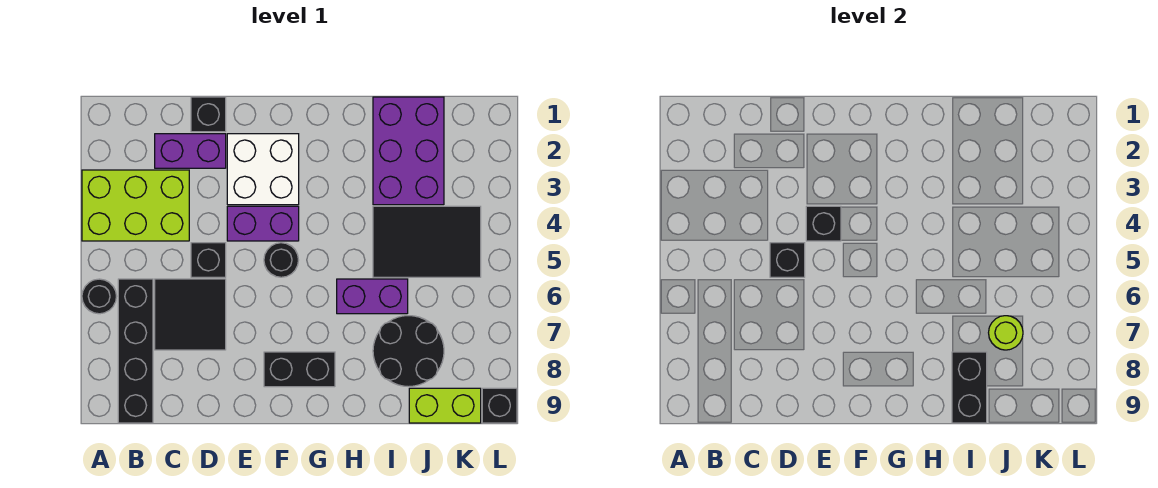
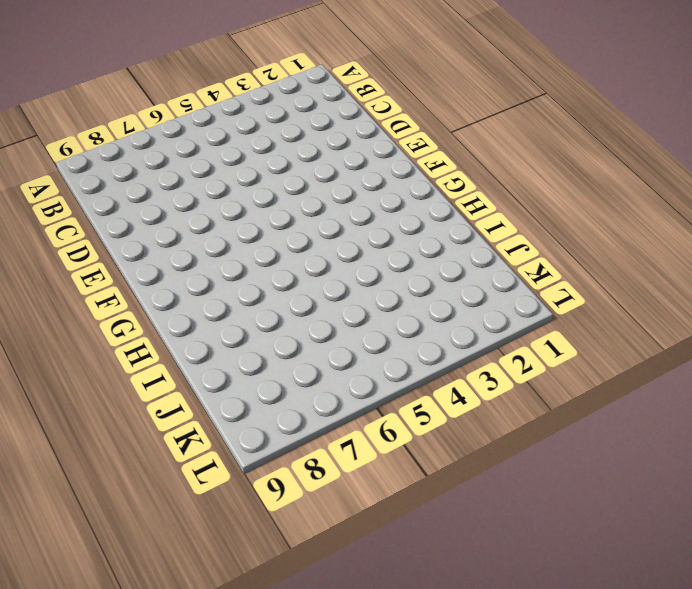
none -> lime brick A3:C4 level 1
none -> black round brick A6 level 1
none -> black brick B6:B9 level 1

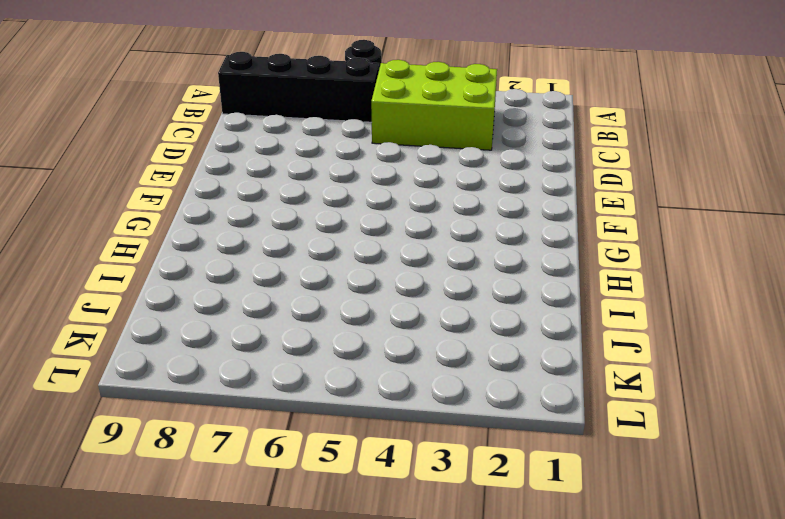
lime brick B3:C5 level 1 -> lime brick A3:C4 level 1
none -> purple brick C2:D2 level 1
none -> black tile C6:D7 level 1
none -> black brick D1 level 1

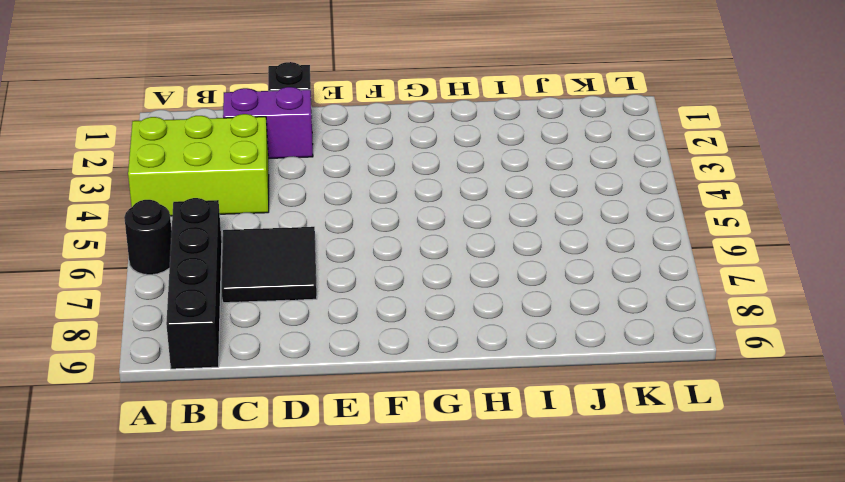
none -> black brick D5 level 1
none -> white brick E2:F3 level 1
none -> purple brick E4:F4 level 1

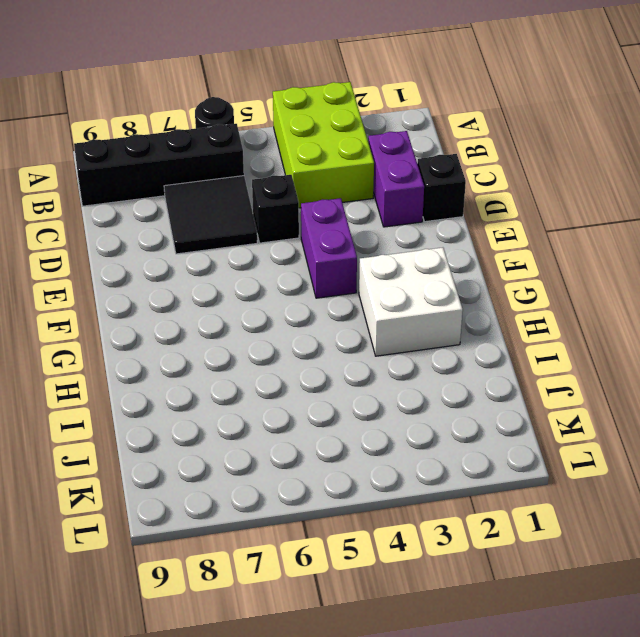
white brick G2:H3 level 1 -> white brick E2:F3 level 1
none -> black round brick F5 level 1
none -> black brick F8:G8 level 1
none -> purple brick H6:I6 level 1

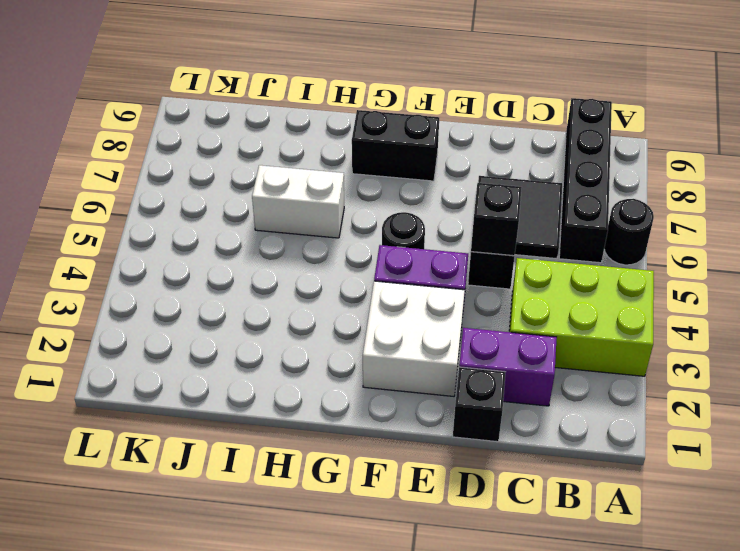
white brick H6:I6 level 1 -> purple brick H6:I6 level 1
none -> purple brick I1:J3 level 1
none -> black tile I4:K5 level 1
none -> black round brick I7:J8 level 1

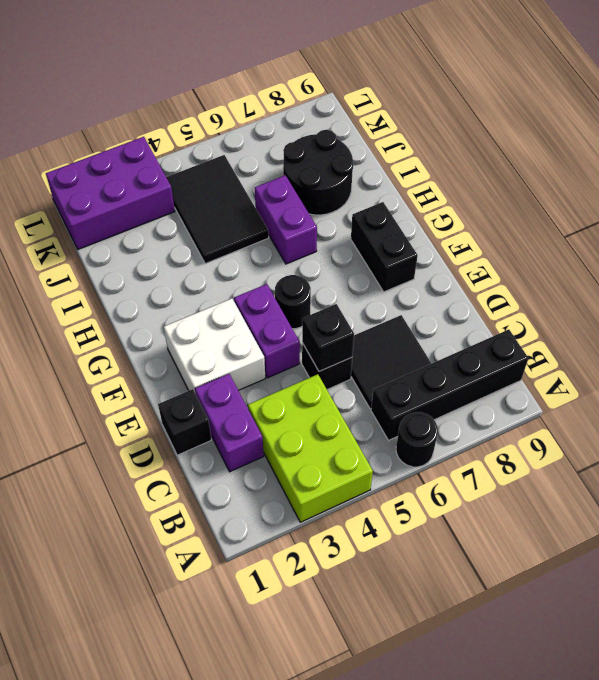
purple brick K1:L3 level 1 -> purple brick I1:J3 level 1
none -> lime brick J9:K9 level 1
none -> black brick L9 level 1
none -> black brick E4 level 2

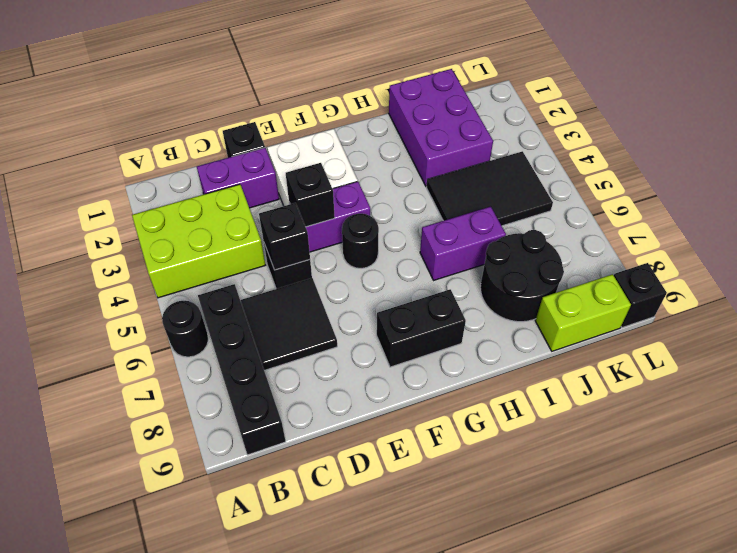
none -> black brick I8:I9 level 2
none -> lime round brick J7 level 2

